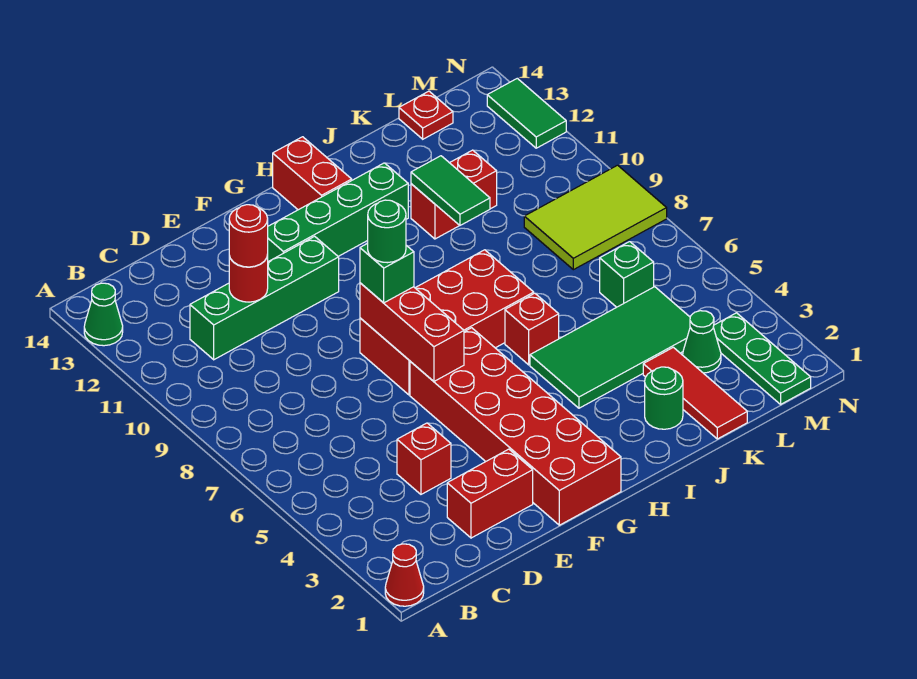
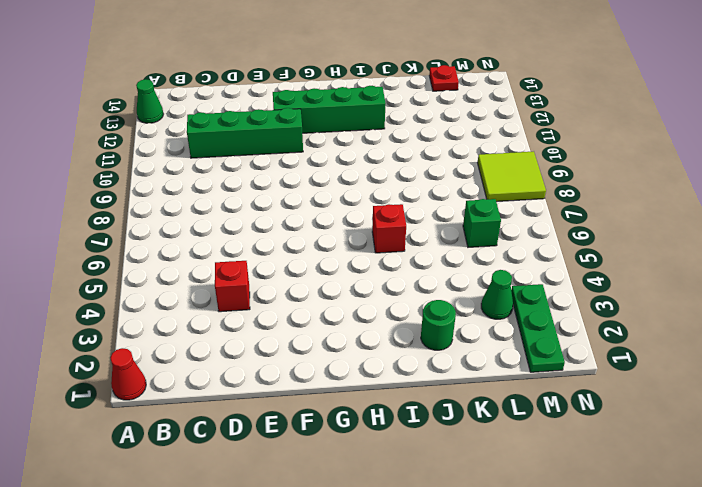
lime tile M8:N9 level 1 -> lime tile L8:N9 level 1
none -> red brick D2:E2 level 1
none -> red brick F1:G6 level 1
none -> red brick F7:I8 level 1

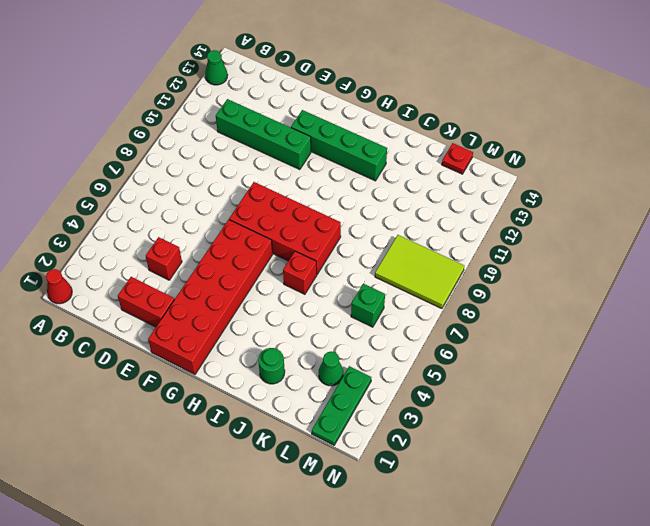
none -> red brick H13:H14 level 1
none -> green tile I4:L5 level 1
none -> red brick J11:K11 level 1

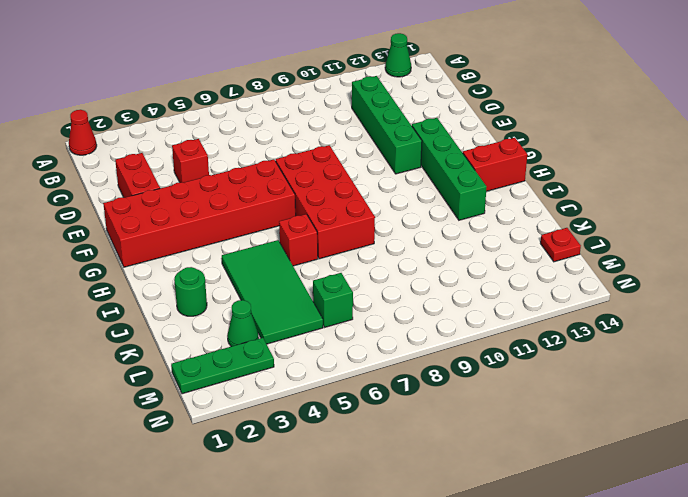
none -> red brick J11:K11 level 1
none -> red tile K1:K3 level 1
none -> lime tile L8:N9 level 1

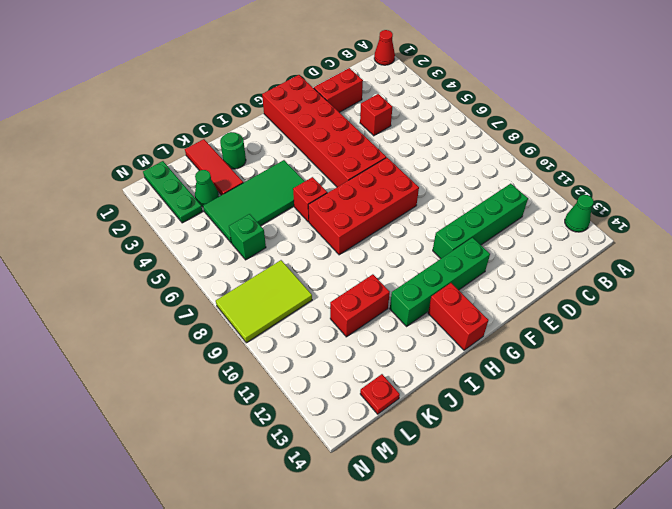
none -> green tile N12:N13 level 1
none -> red round brick D11 level 2
none -> red brick F6:F8 level 2

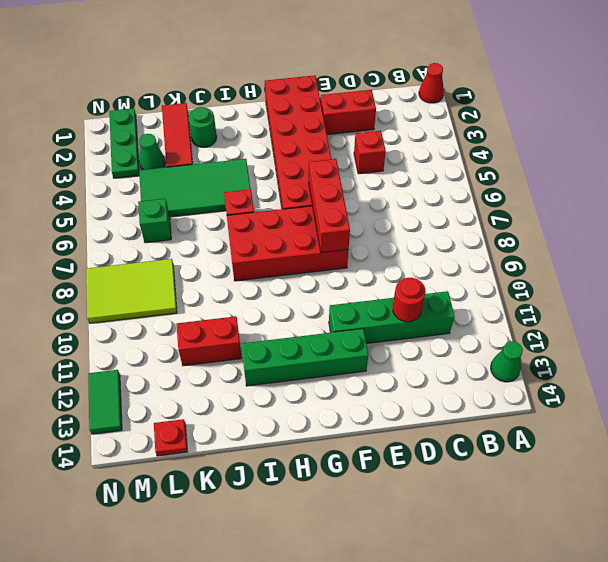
none -> red brick H13:H14 level 1
none -> green tile J10:J11 level 2
none -> red round brick D11 level 3

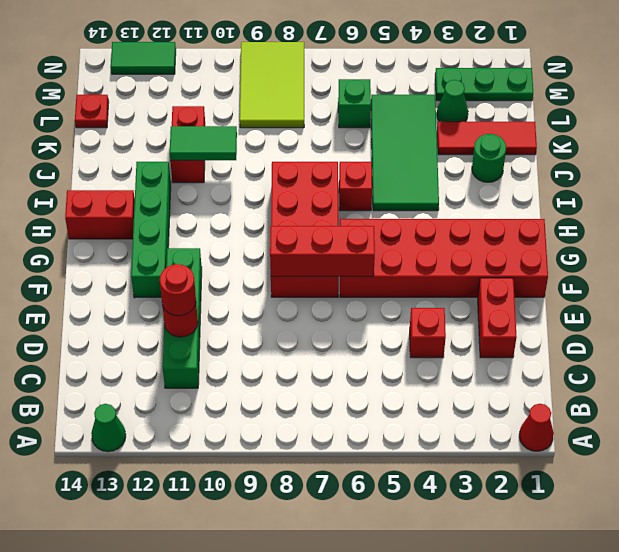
none -> green brick F8 level 3
none -> green round brick F8 level 4

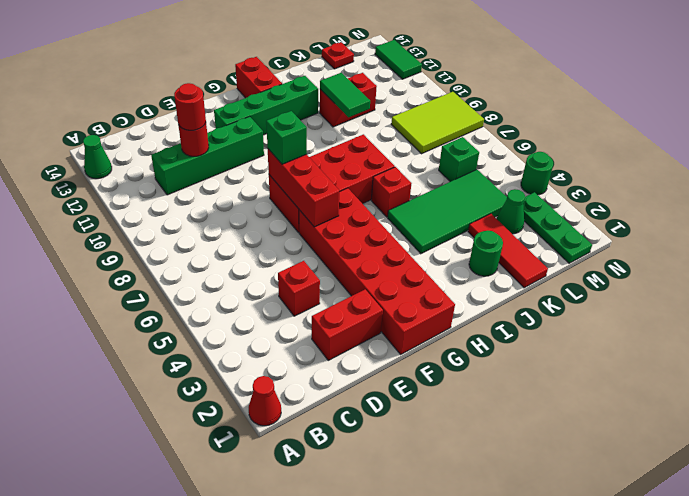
green round brick N4 level 1 -> green round brick F8 level 4

